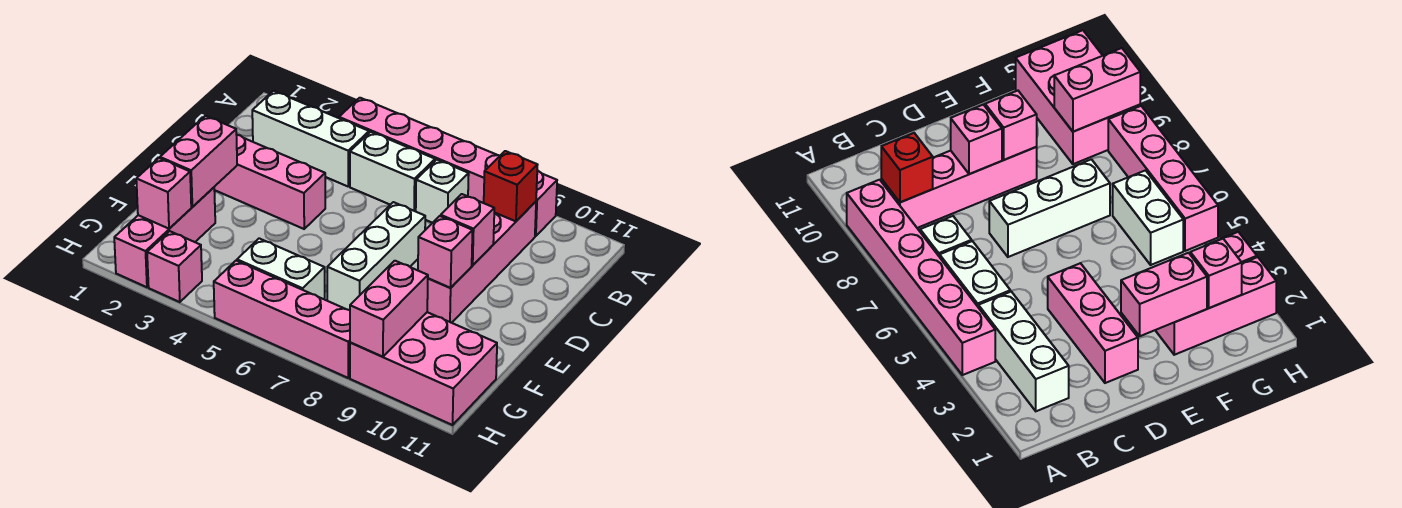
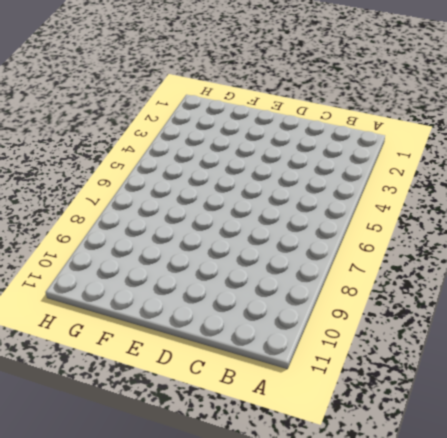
none -> pink brick A4:A9 level 1
none -> white brick B2:B4 level 1
none -> white brick B5:B6 level 1

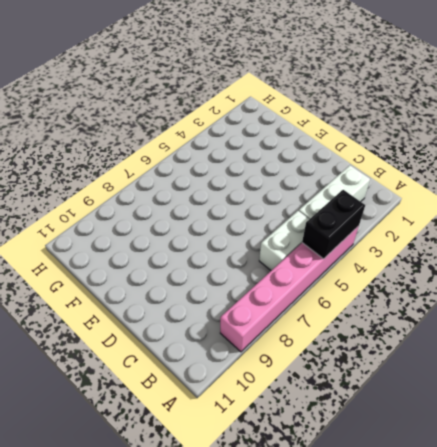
black brick A4:A5 level 2 -> none
none -> white brick B7 level 1
none -> pink brick B9:E9 level 1
none -> pink brick D2:D4 level 1

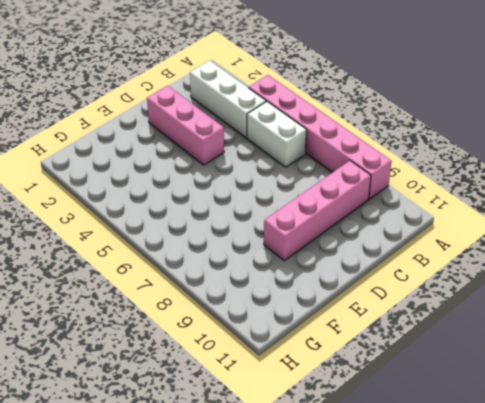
none -> white brick B7 level 1
none -> white brick D7:F7 level 1
none -> pink brick F2:H2 level 1

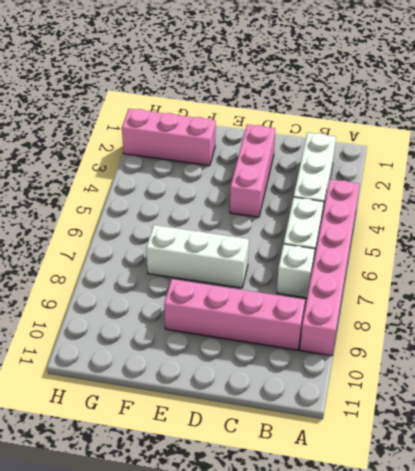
none -> white brick G5:G6 level 1
none -> pink brick G9:H11 level 1
none -> pink brick H3 level 1

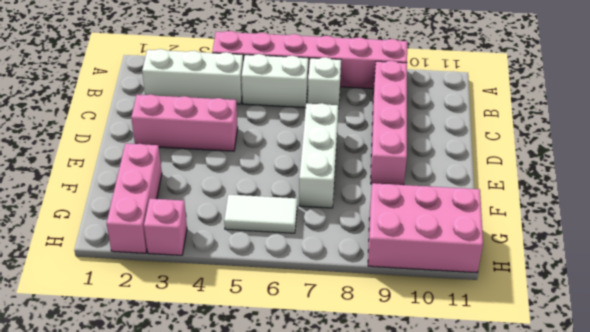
white tile G5:G6 level 1 -> white brick G5:G6 level 1
none -> pink brick H5:H8 level 1
none -> red brick B9 level 2
none -> pink brick D9 level 2

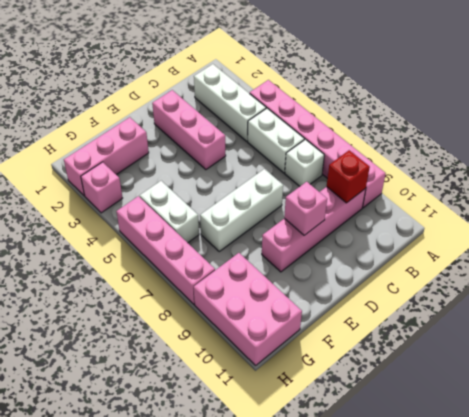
none -> pink brick E2:F2 level 2
none -> pink brick E9 level 2
none -> pink brick G2 level 2

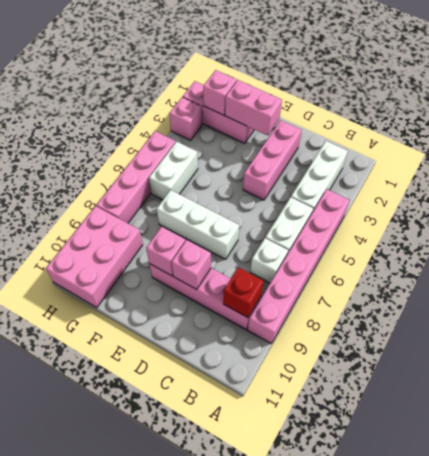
none -> pink brick G9:H9 level 2

